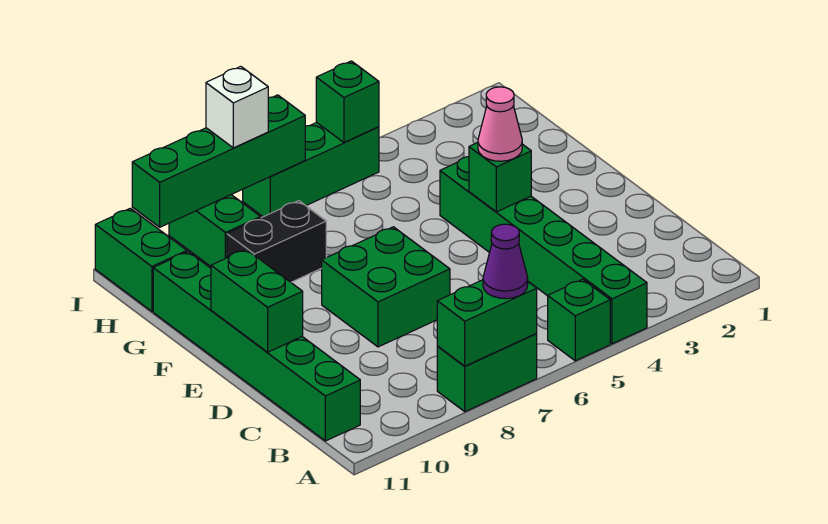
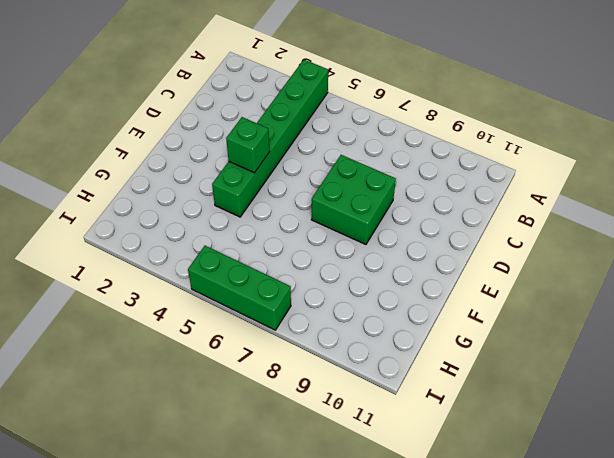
none -> green brick A5 level 1
none -> green brick A7:A8 level 1
none -> green brick B11:G11 level 1

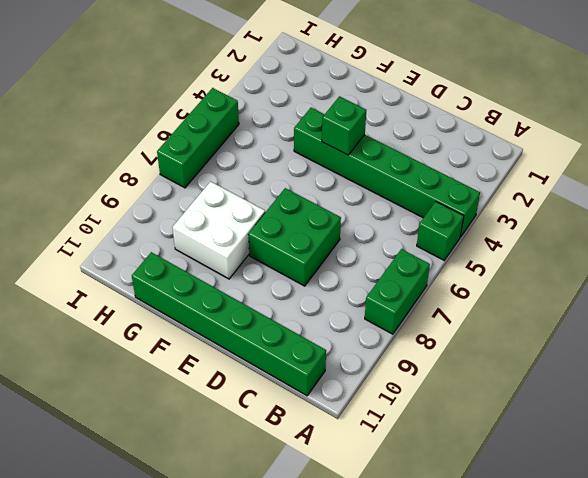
white brick F8:G9 level 1 -> black brick G8:G9 level 1
none -> green brick H9:I9 level 1
none -> green brick H11:I11 level 1
none -> green brick A7:A8 level 2

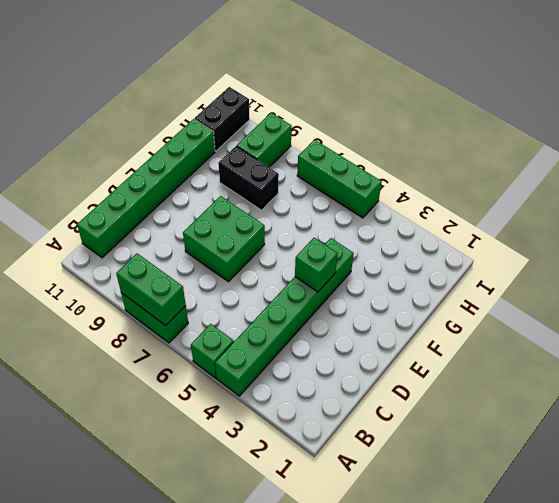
black brick H11:I11 level 1 -> green brick H11:I11 level 1
none -> green brick D11:E11 level 2
none -> green brick I5 level 2
none -> green brick I7:I10 level 2

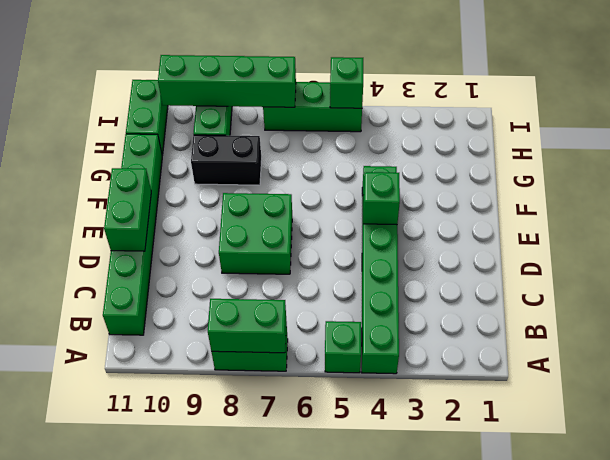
none -> purple cone A7 level 3
none -> pink cone E4 level 3
none -> white brick I8 level 3

